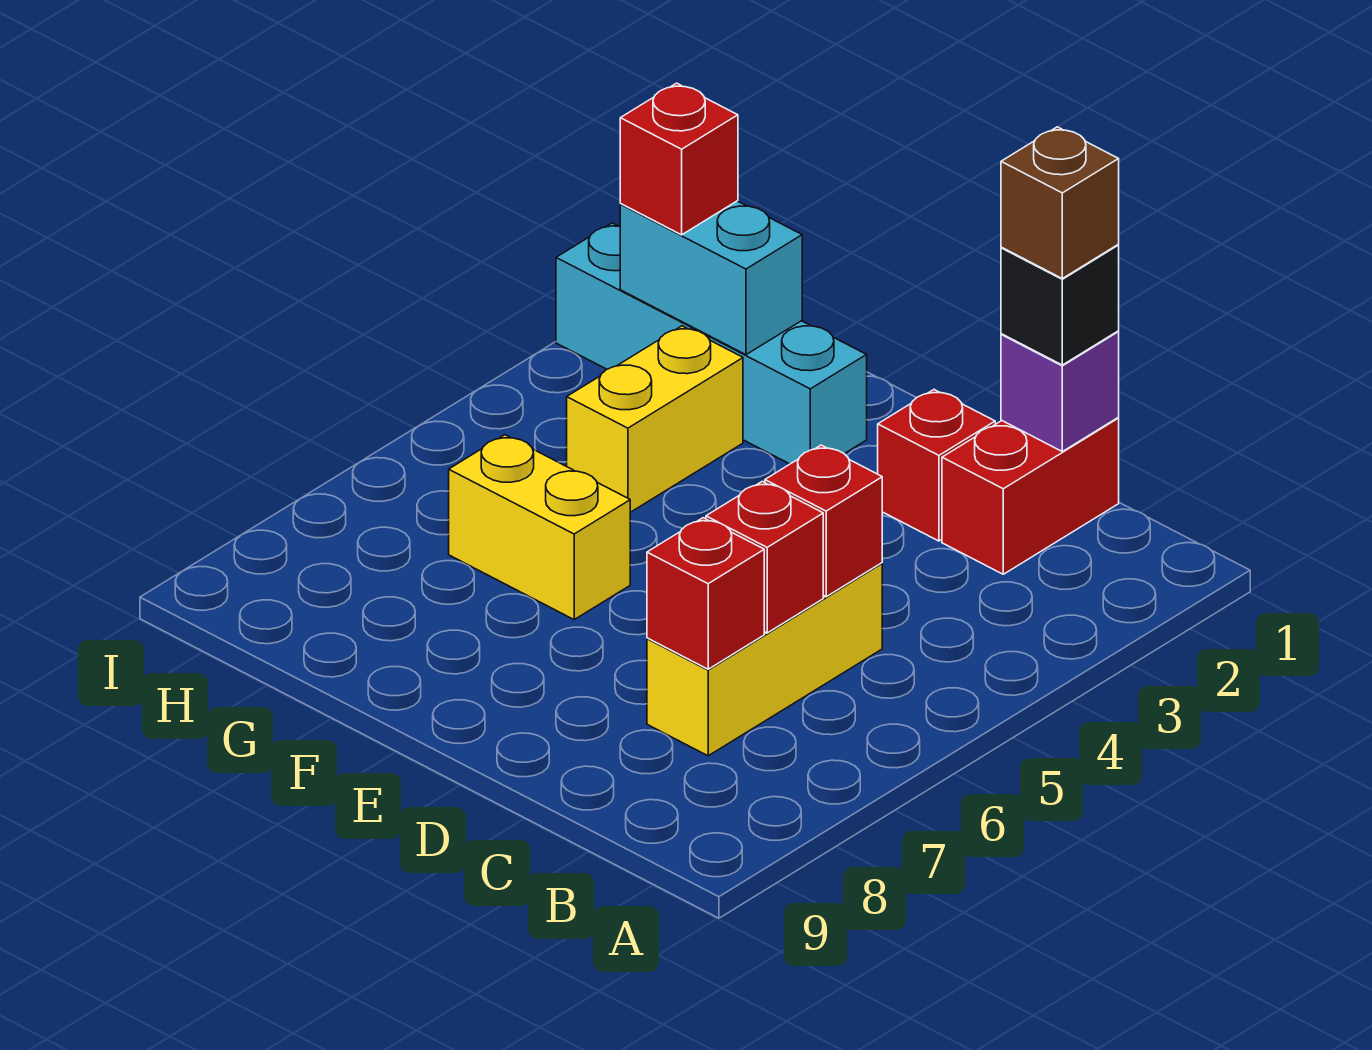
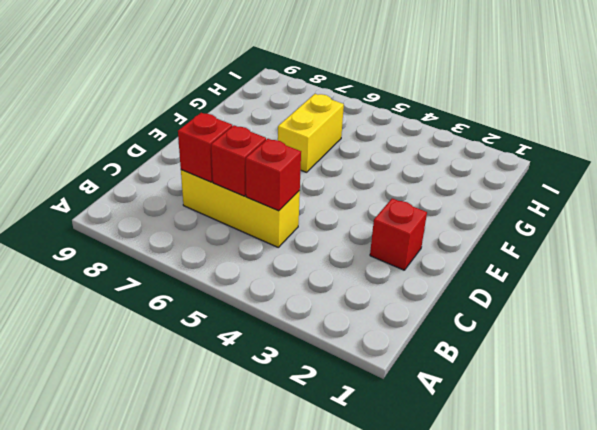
none -> red brick C1:C2 level 1
none -> cyan brick F2:I2 level 1
none -> yellow brick G3:G4 level 1

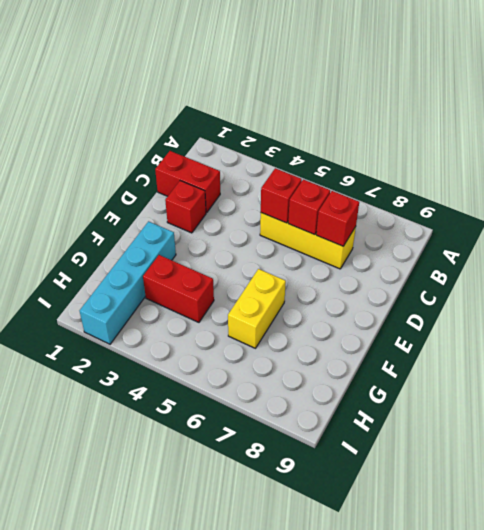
red brick G3:G4 level 1 -> yellow brick G3:G4 level 1
none -> purple brick C1 level 2
none -> cyan brick G2:H2 level 2
none -> black brick C1 level 3

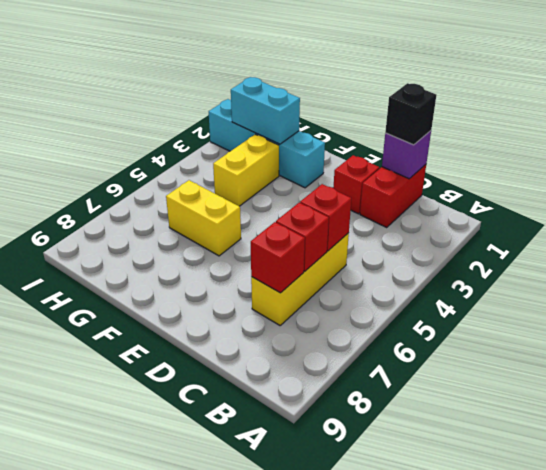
none -> red brick H2 level 3
none -> brown brick C1 level 4

